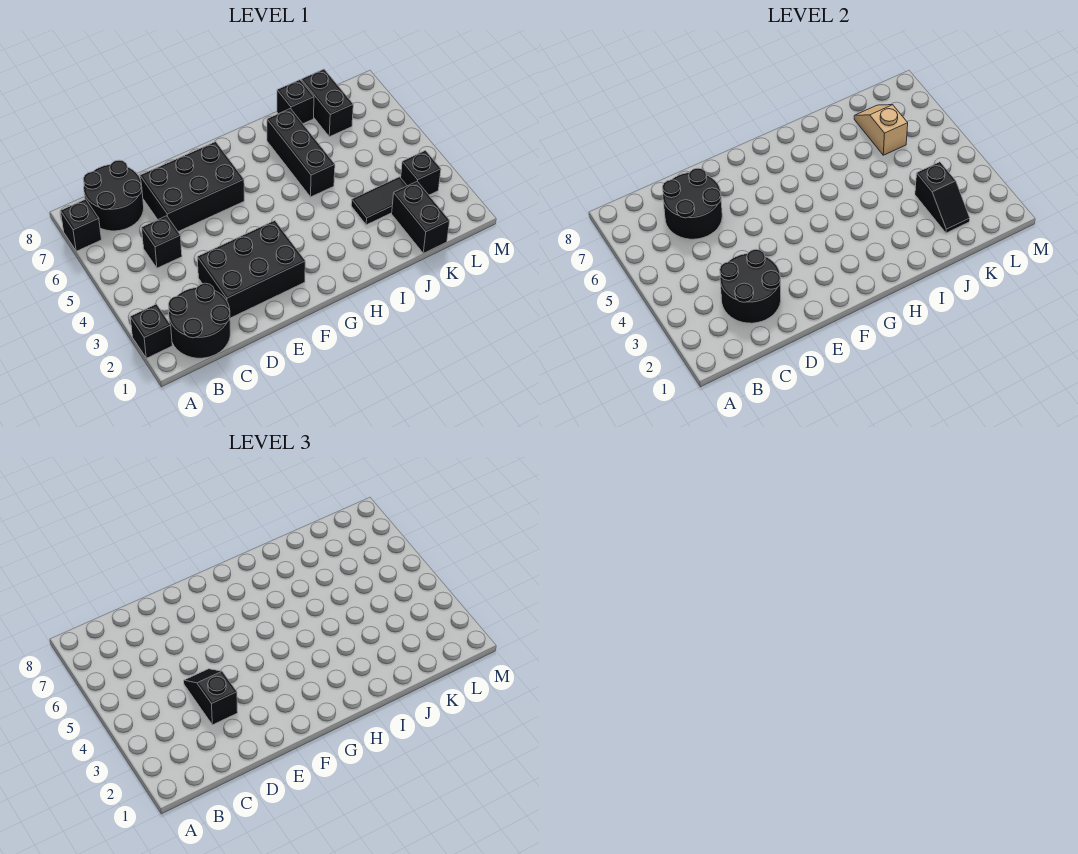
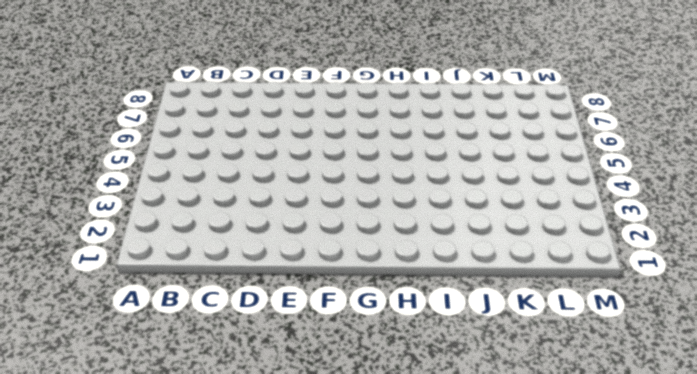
none -> black brick A2 level 1
none -> black brick A7 level 1
none -> black round brick B1:C2 level 1

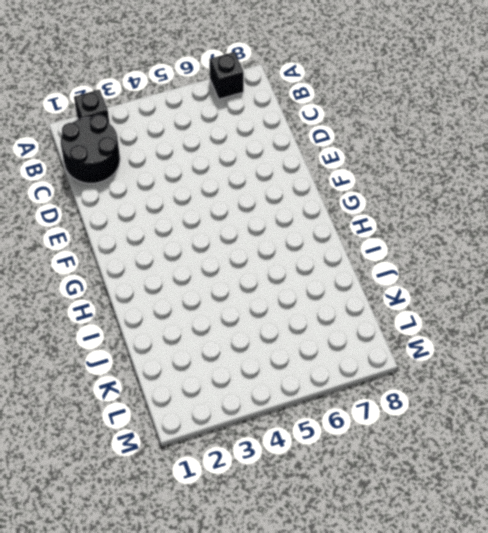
none -> black round brick B7:C8 level 1
none -> black brick C5 level 1
none -> black brick D2:F3 level 1

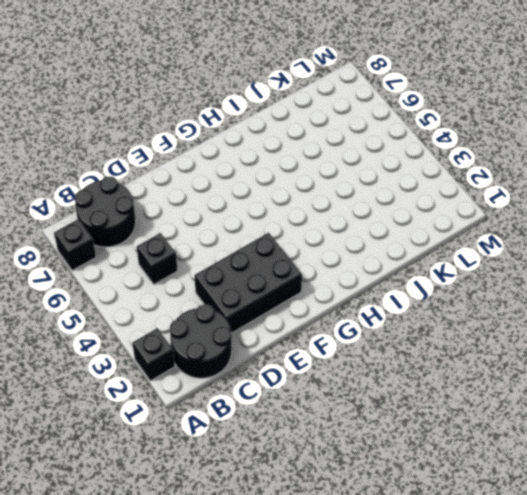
none -> black brick D6:F7 level 1
none -> black brick I5:I7 level 1
none -> black tile J3:K3 level 1

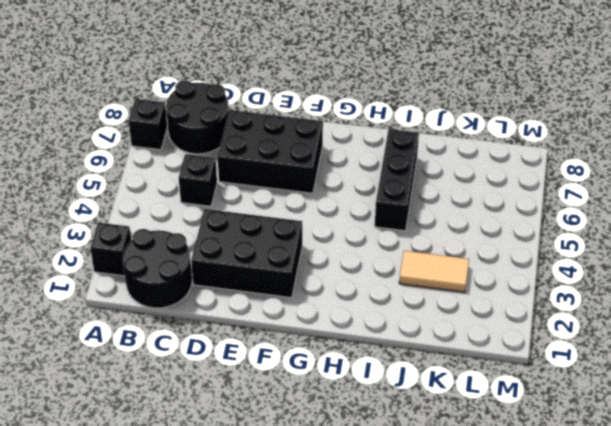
tan tile J3:K3 level 1 -> black tile J3:K3 level 1
none -> black brick J8 level 1
none -> black brick K1:K2 level 1
none -> black brick K7:K8 level 1

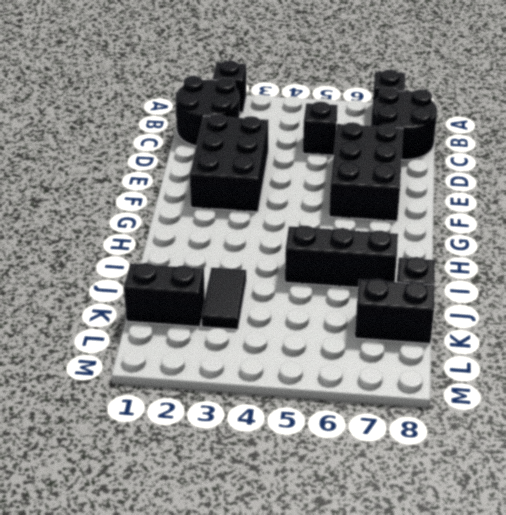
none -> black brick L3 level 1
none -> black round brick C2:D3 level 2
none -> black round brick C6:D7 level 2

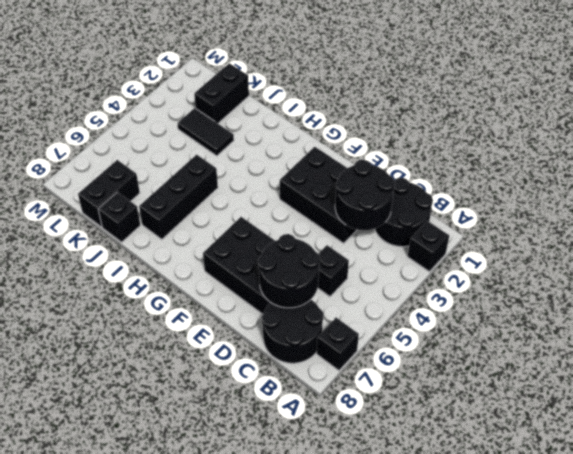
none -> black brick L3 level 1
none -> black slope K2:K3 level 2 top 3
none -> tan slope K6:K7 level 2 top 6

